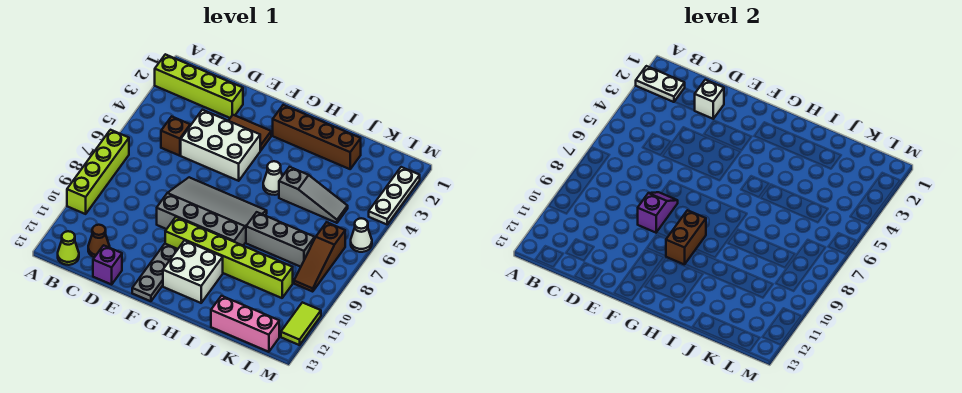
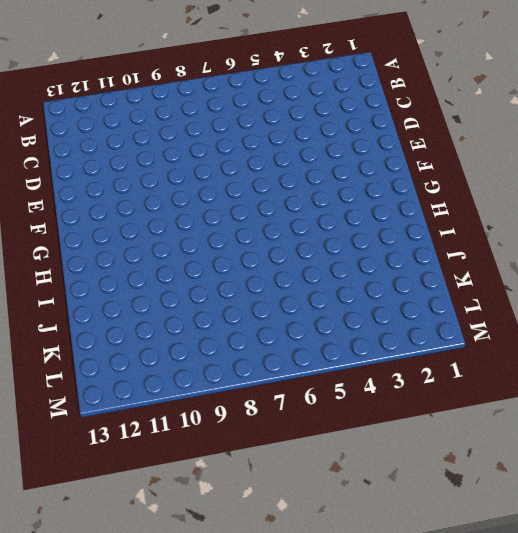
none -> lime brick A2:D2 level 1
none -> lime brick A7:A10 level 1
none -> lime cone B13 level 1

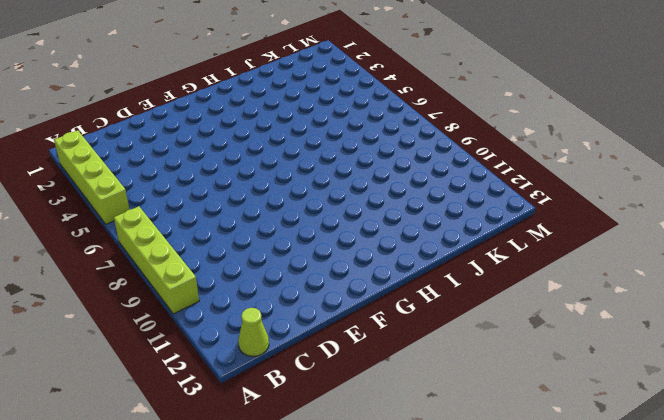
lime brick A2:A5 level 1 -> lime brick A2:D2 level 1
none -> brown brick C5 level 1
none -> brown cone C12 level 1
none -> white brick D4:F5 level 1

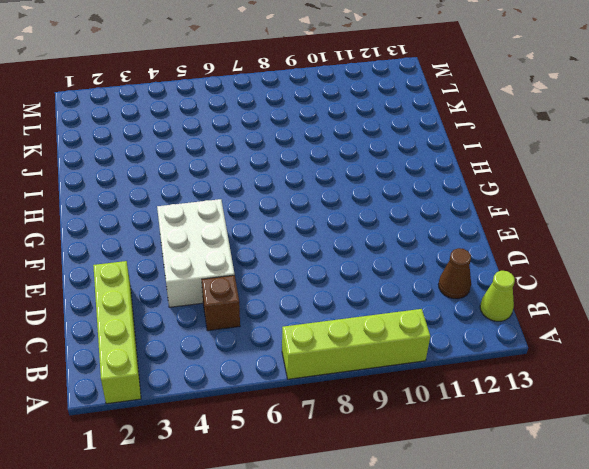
none -> purple brick D13 level 1
none -> brown tile E3:F3 level 1
none -> grey slope E7:H9 level 1 top 9

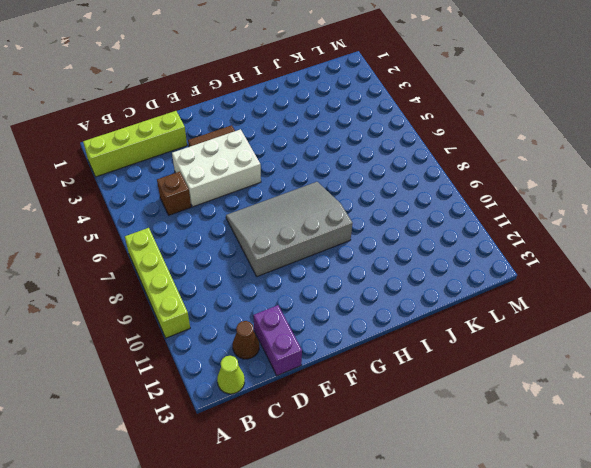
purple brick D12:D13 level 1 -> purple brick D13 level 1
none -> lime brick F10:K10 level 1
none -> grey plate F11:F13 level 1
none -> brown brick G2:J2 level 1

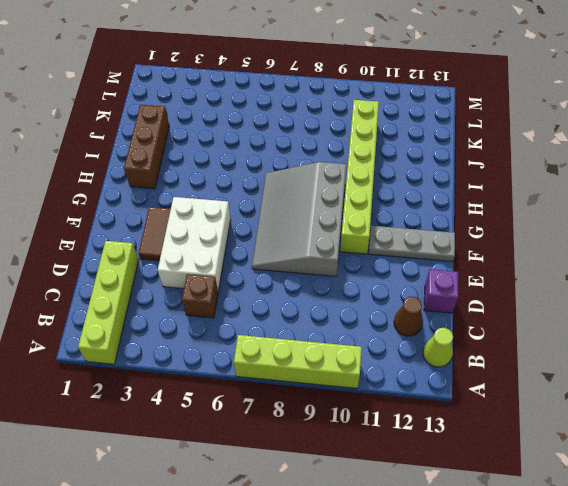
brown brick H2:J2 level 1 -> brown brick G2:J2 level 1
none -> white brick G11:H12 level 1
none -> white cone H5 level 1
none -> grey slope I5:K5 level 1 top I

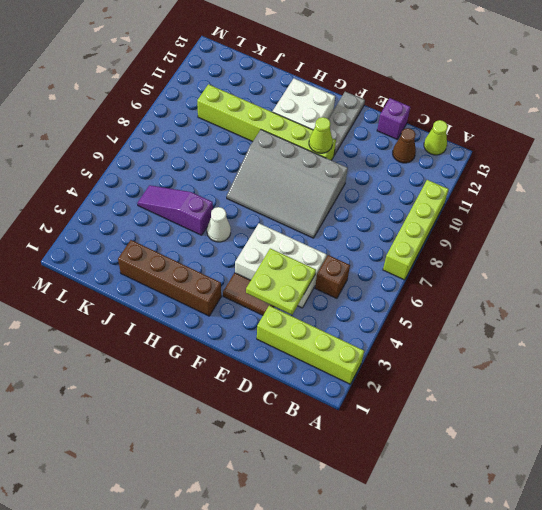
lime plate D3:E4 level 2 -> none
lime cone F10 level 2 -> none
purple slope I5:K5 level 1 top I -> grey slope I5:K5 level 1 top I
none -> grey brick I8:K8 level 1
none -> pink brick J13:L13 level 1
none -> brown slope L7:L9 level 1 top 7

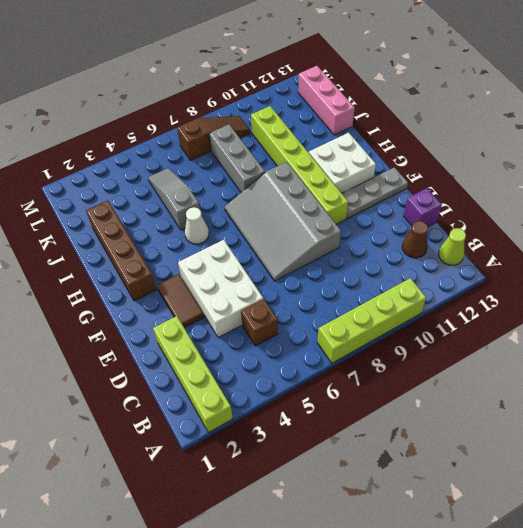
none -> white plate M2:M4 level 1
none -> white cone M6 level 1
none -> lime tile M11:M12 level 1

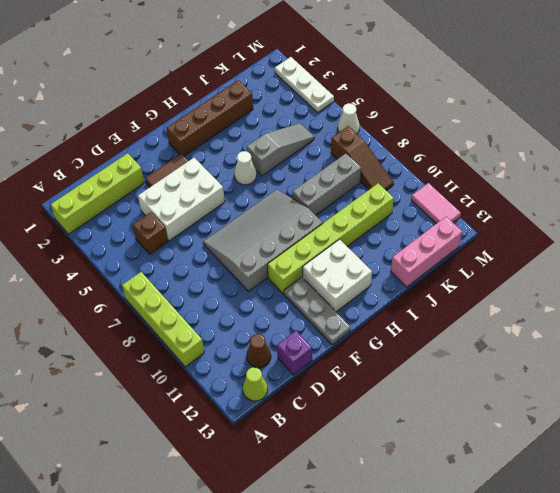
pink tile M11:M12 level 1 -> lime tile M11:M12 level 1
none -> white plate A2:B2 level 2
none -> white brick D2 level 2
none -> purple slope E8:E9 level 2 top 9

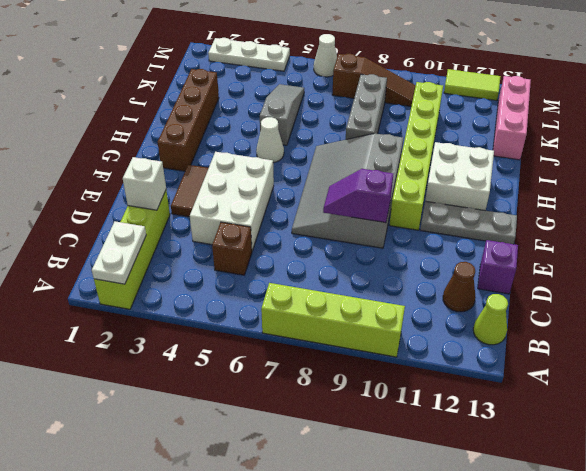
none -> brown brick G9:G10 level 2

